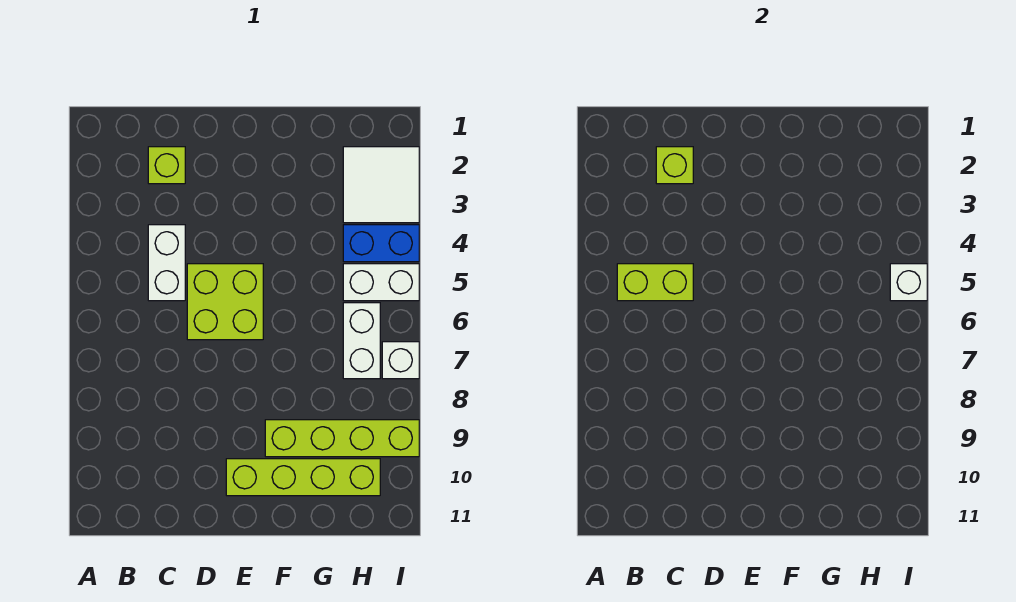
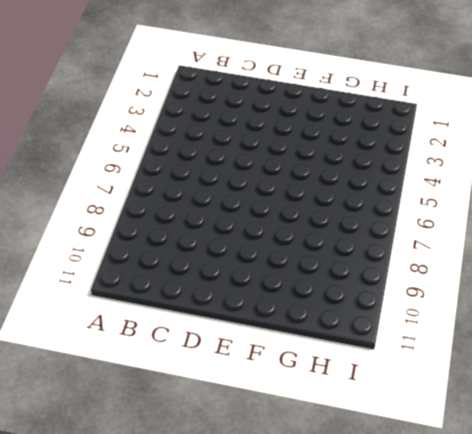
none -> lime brick C2 level 1
none -> white brick C4:C5 level 1
none -> lime brick D5:E6 level 1

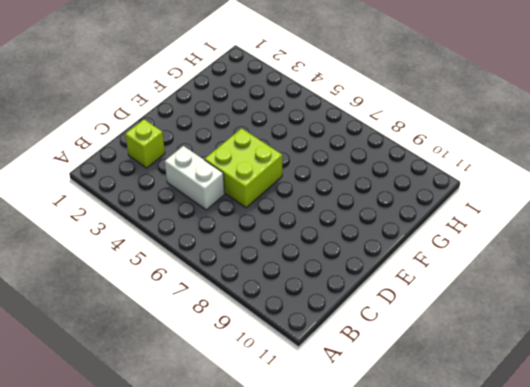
none -> lime brick E10:H10 level 1
none -> lime brick F9:I9 level 1
none -> white tile H2:I3 level 1

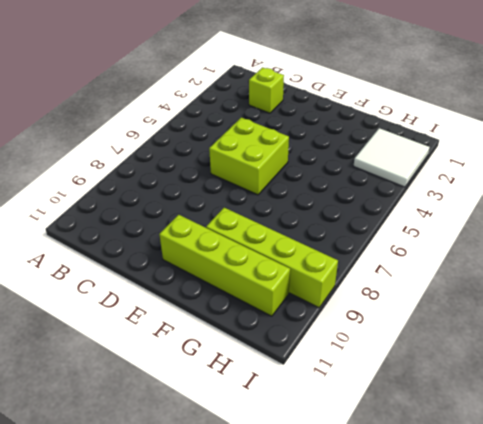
none -> white brick C4:C5 level 1
none -> blue brick H4:I4 level 1
none -> white brick H5:I5 level 1

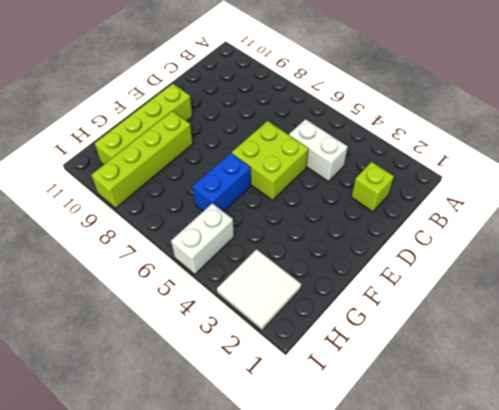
blue brick F6:G6 level 1 -> blue brick H4:I4 level 1
none -> white brick H6:H7 level 1
none -> white brick I7 level 1
none -> lime brick B5:C5 level 2

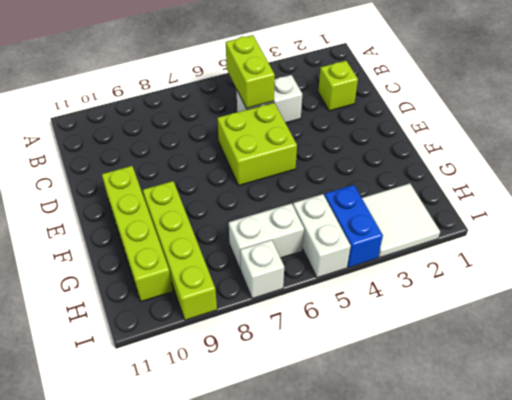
none -> lime brick C2 level 2
none -> white brick I5 level 2

